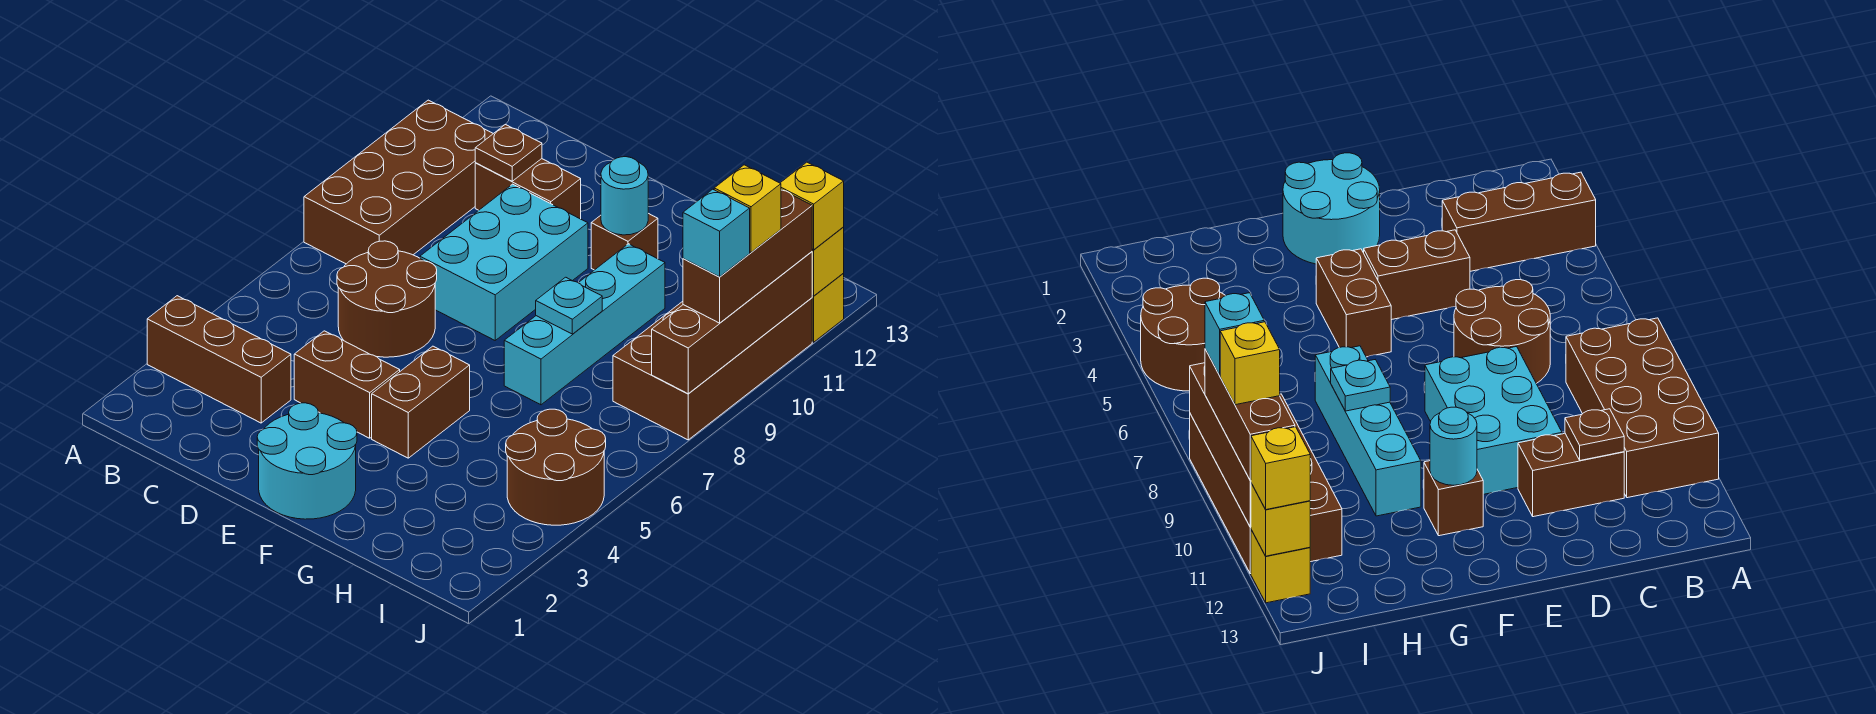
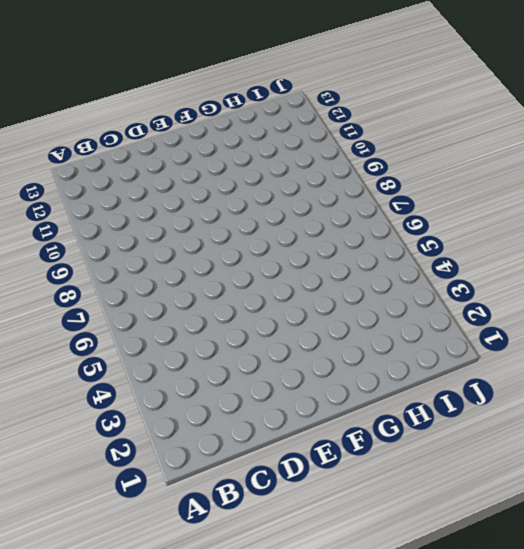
none -> brown brick A3:C3 level 1
none -> brown brick A8:B11 level 1
none -> brown round brick C6:D7 level 1

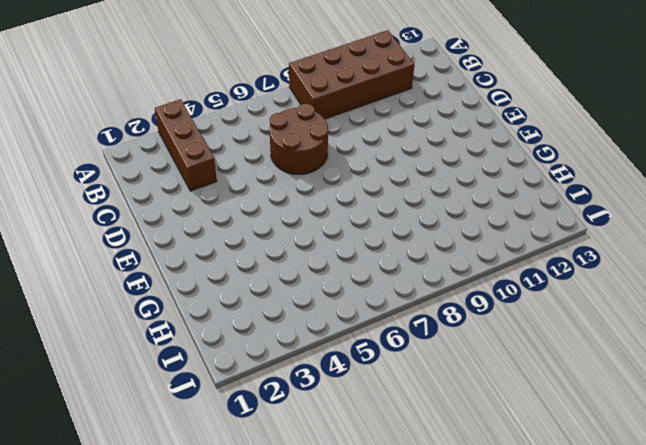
none -> brown brick C11:D11 level 1
none -> brown brick D4:E4 level 1
none -> cyan brick D8:E10 level 1

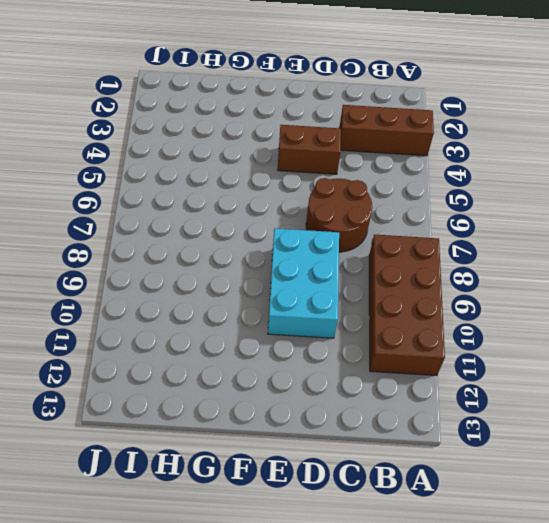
none -> brown brick C11:D11 level 1
none -> cyan round brick E1:F2 level 1
none -> brown brick F4:F5 level 1

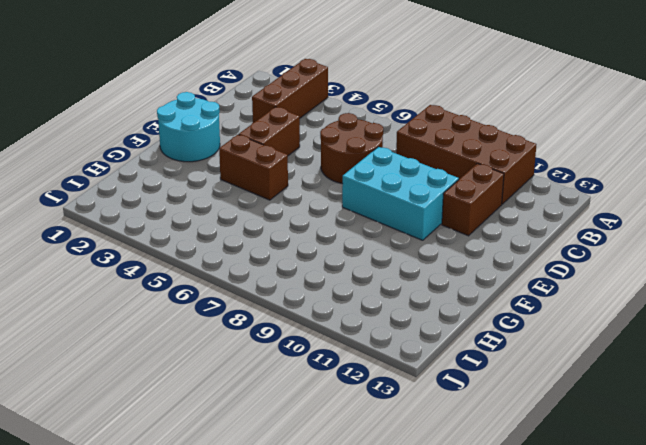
none -> brown brick F11 level 1
none -> cyan brick G7:G10 level 1
none -> brown round brick I4:J5 level 1

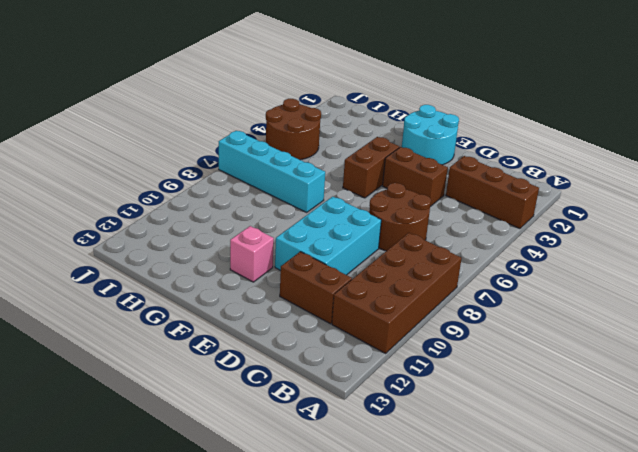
pink brick F11 level 1 -> brown brick F11 level 1
cyan brick G7:J7 level 1 -> cyan brick G7:G10 level 1
none -> brown brick I8:J11 level 1
none -> yellow brick J12 level 1
none -> brown plate C11 level 2

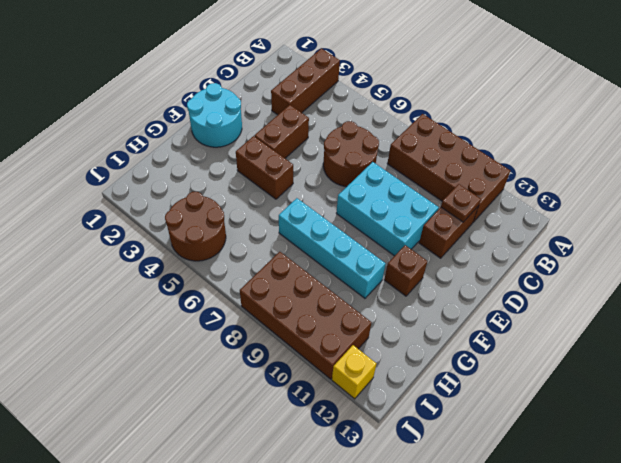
none -> cyan round brick F11 level 2
none -> cyan plate G8 level 2
none -> brown brick J8:J11 level 2

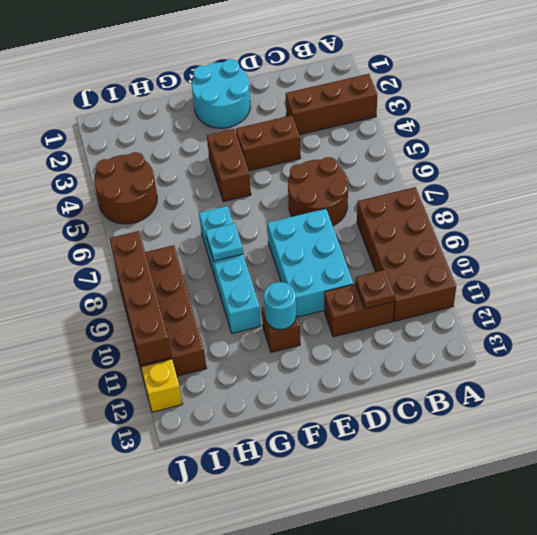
none -> yellow brick J12 level 2
none -> brown brick J9:J11 level 3
none -> yellow brick J12 level 3

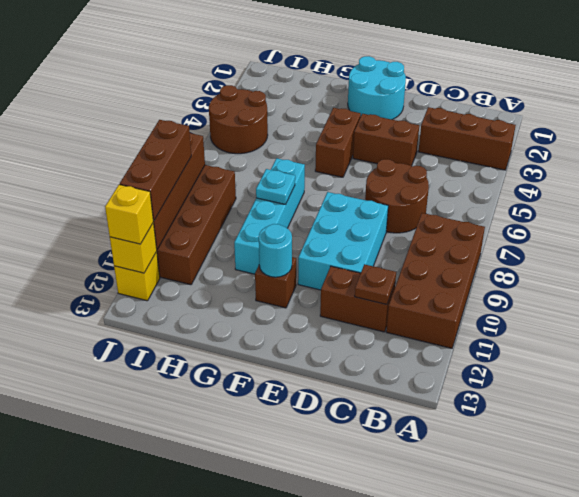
none -> cyan brick J9 level 4
none -> yellow brick J10 level 4

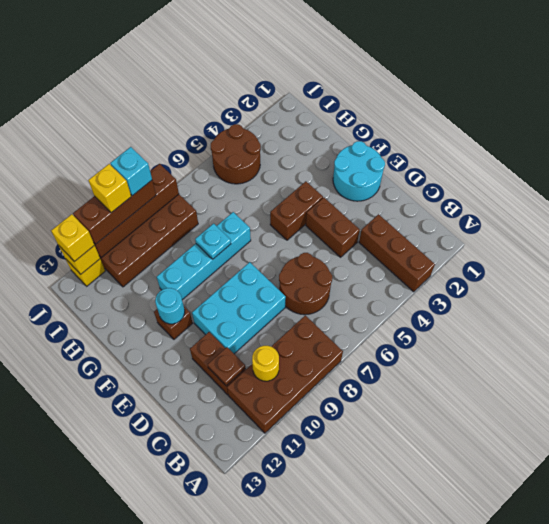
yellow round brick B10 level 2 -> none

